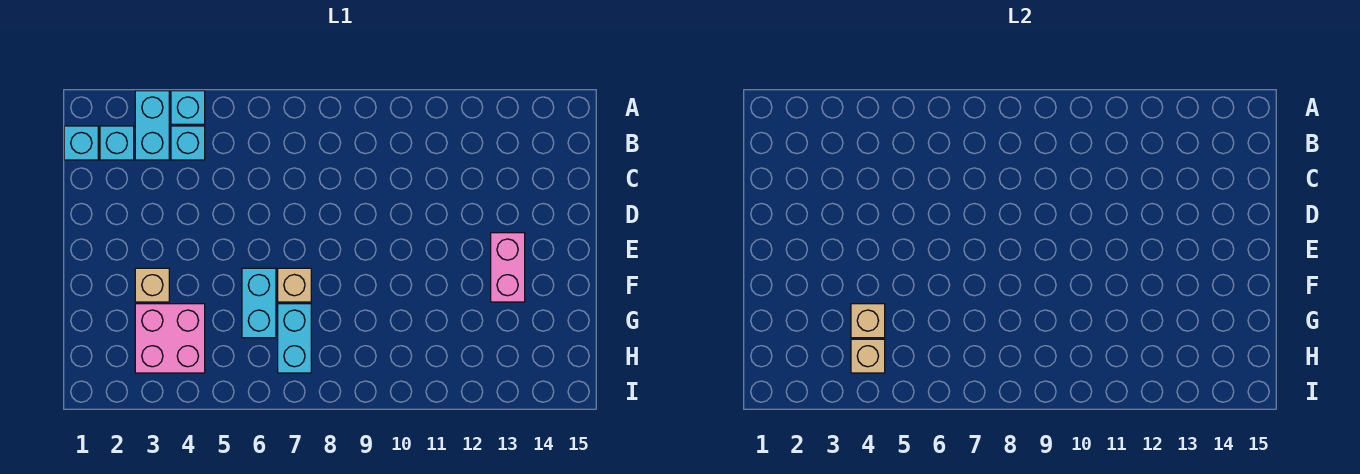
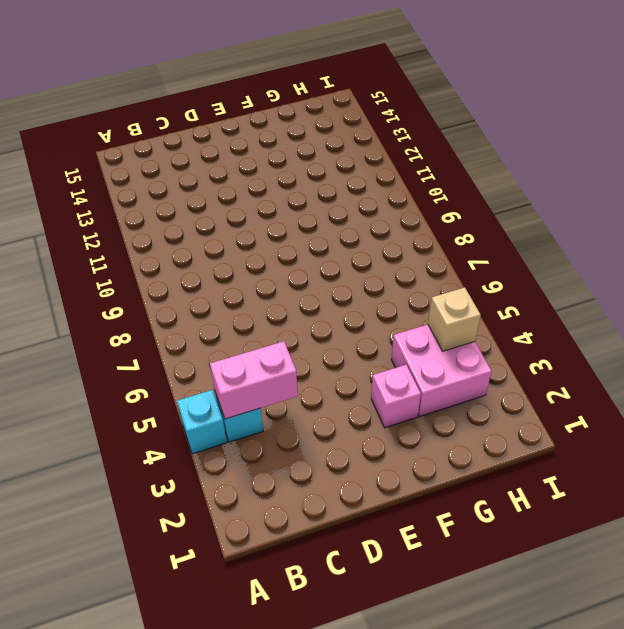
pink brick B4:C4 level 2 -> pink brick E13:F13 level 1
pink brick F3 level 1 -> tan brick F3 level 1
none -> cyan brick A3:B3 level 1
none -> cyan brick B1 level 1
none -> cyan brick B2 level 1

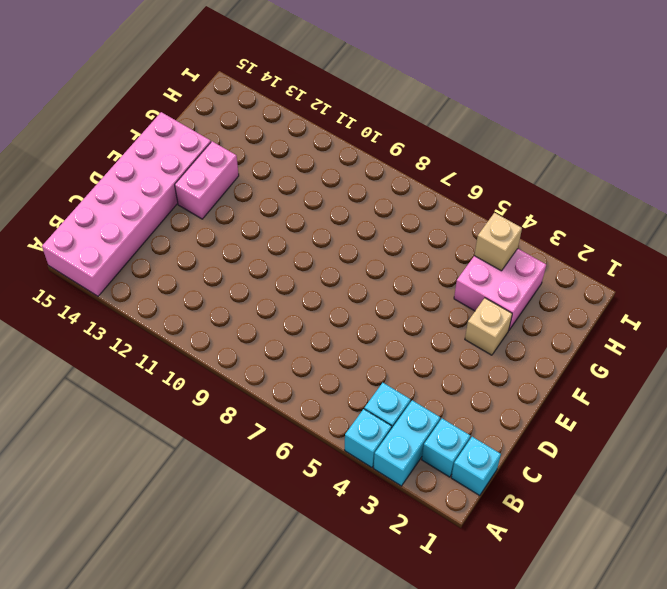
pink brick A14:F15 level 1 -> none
none -> cyan brick F6:G6 level 1
none -> tan brick F7 level 1
none -> cyan brick G7:H7 level 1

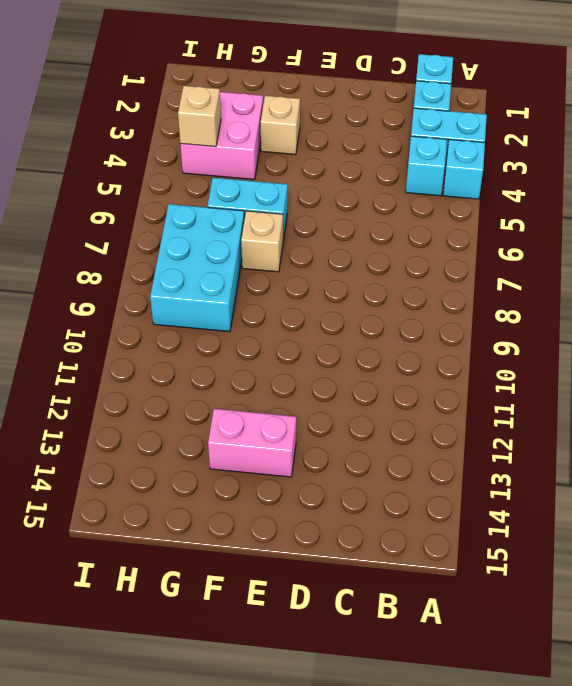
cyan brick G7:H9 level 1 -> cyan brick G7:H7 level 1
none -> tan brick G4 level 2

